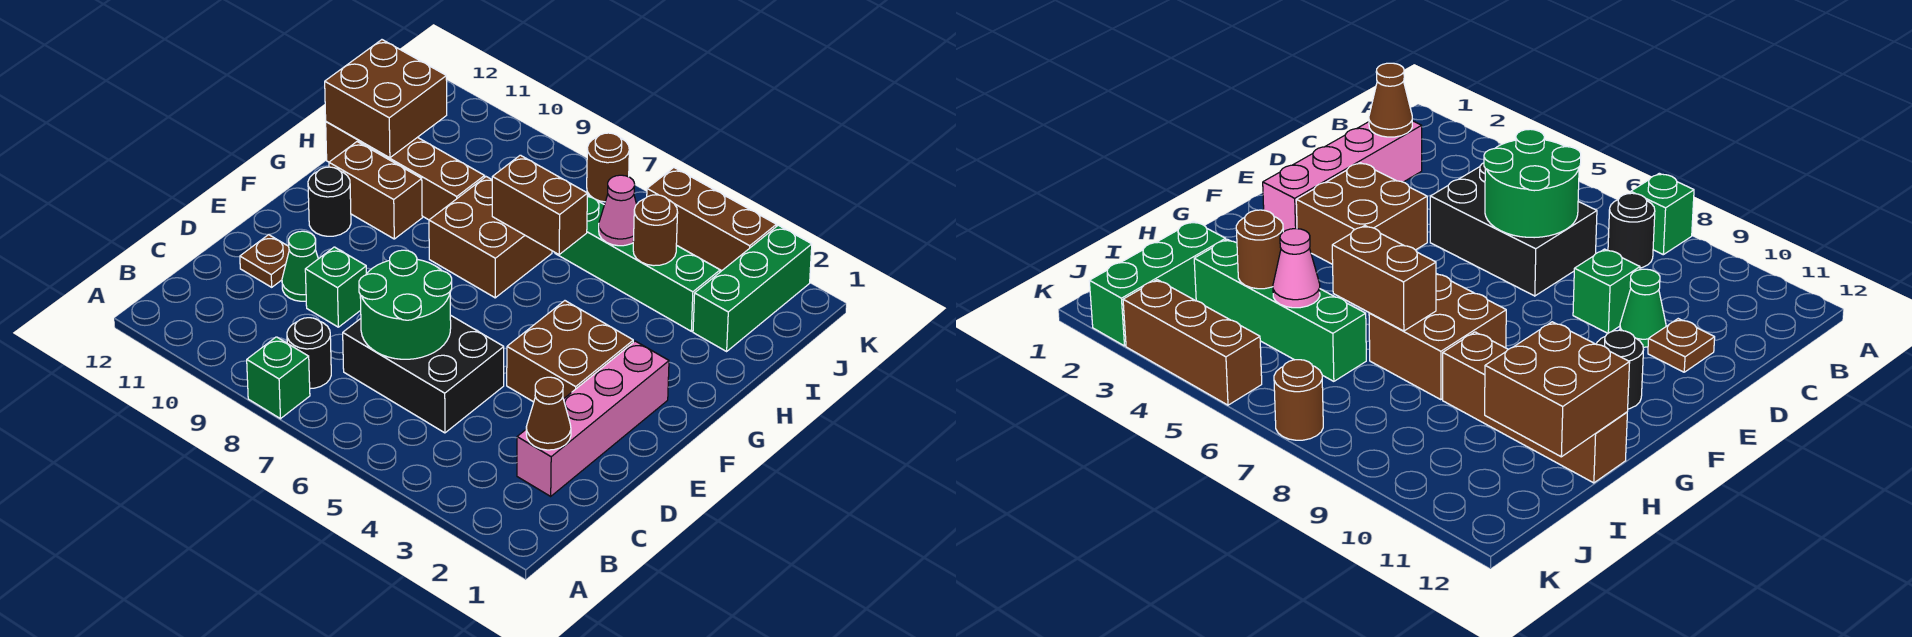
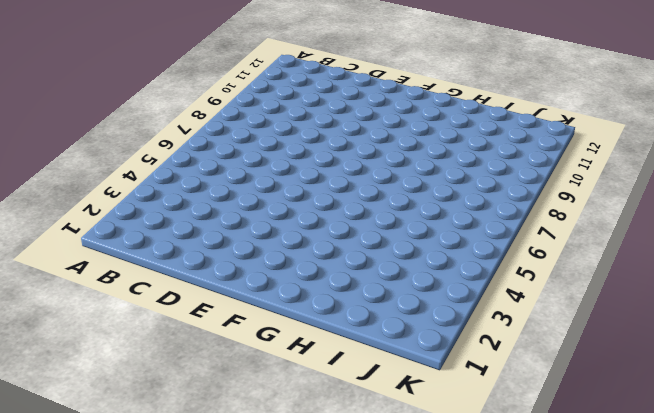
none -> green brick A8 level 1
none -> black round brick B8 level 1
none -> pink brick C2:F2 level 1

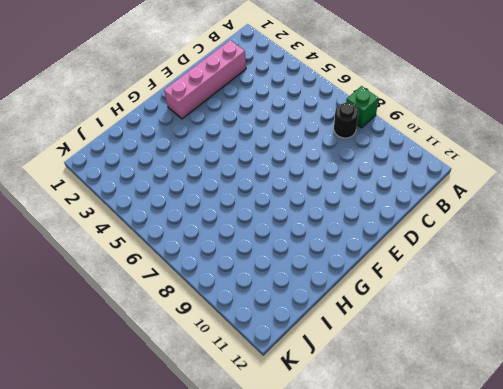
none -> black brick C5:D7 level 1
none -> green brick D9 level 1
none -> green cone D10 level 1

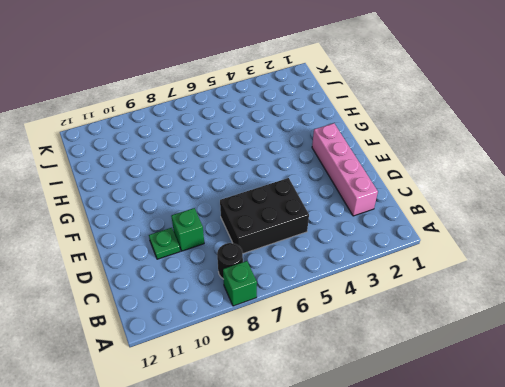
green plate D10 level 1 -> green cone D10 level 1
none -> brown plate D11 level 1
none -> brown brick E3:F4 level 1
none -> black round brick F11 level 1

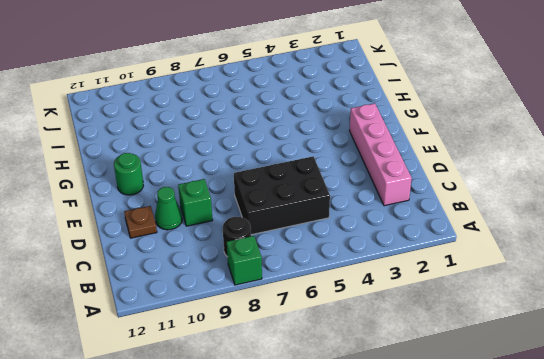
green round brick F11 level 1 -> black round brick F11 level 1
none -> brown brick E3:F4 level 1
none -> brown brick G7:H8 level 1
none -> brown brick G10:G11 level 1

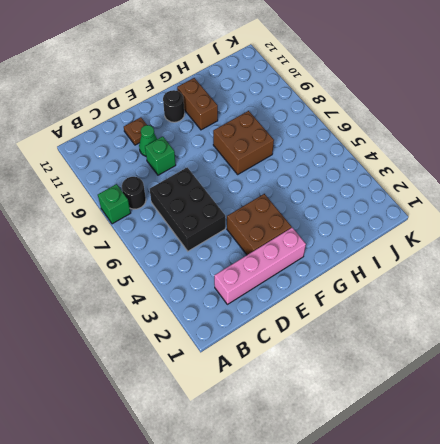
none -> brown brick H9:H12 level 1
none -> green brick I2:K2 level 1
none -> green brick I3:I6 level 1

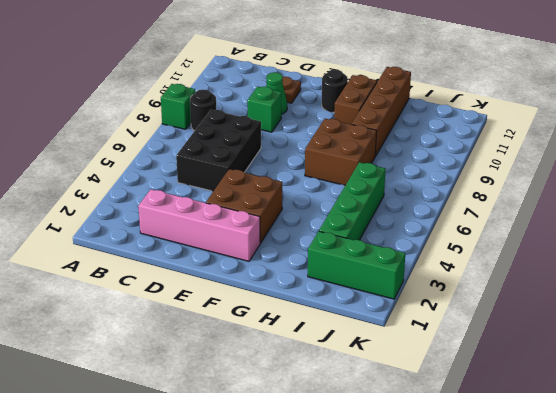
none -> brown brick K3:K5 level 1
none -> brown round brick K7 level 1
none -> brown cone C2 level 2

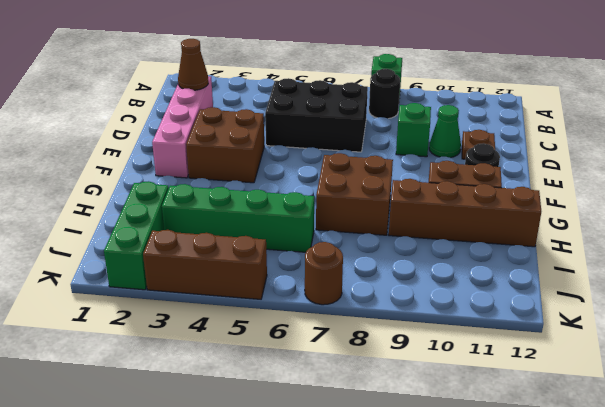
none -> green round brick C6:D7 level 2
none -> brown brick H6:H7 level 2
none -> brown brick H11:I12 level 2

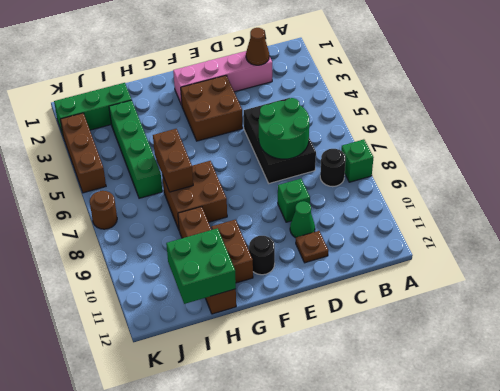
green brick H11:I12 level 2 -> brown brick H11:I12 level 2
none -> brown round brick I4 level 2
none -> pink cone I5 level 2

